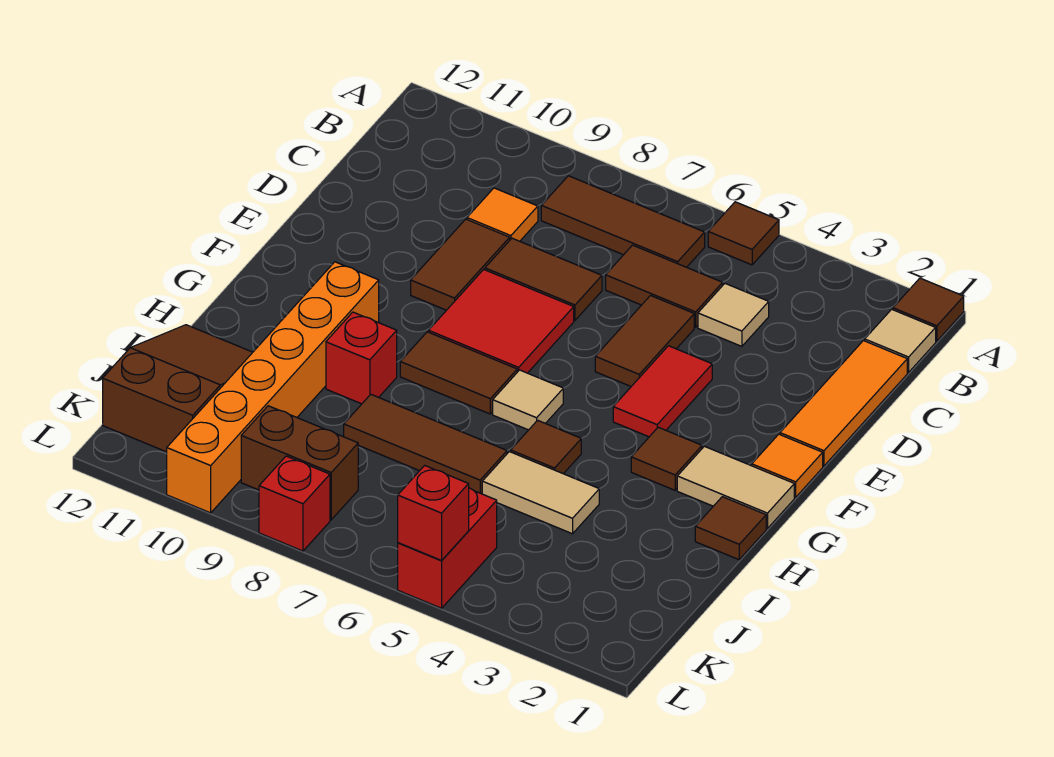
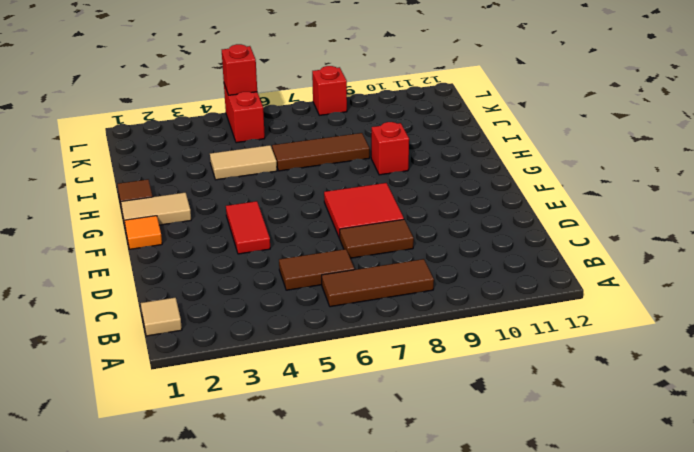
none -> brown tile A1 level 1
none -> brown tile A5 level 1
none -> orange tile C1:E1 level 1

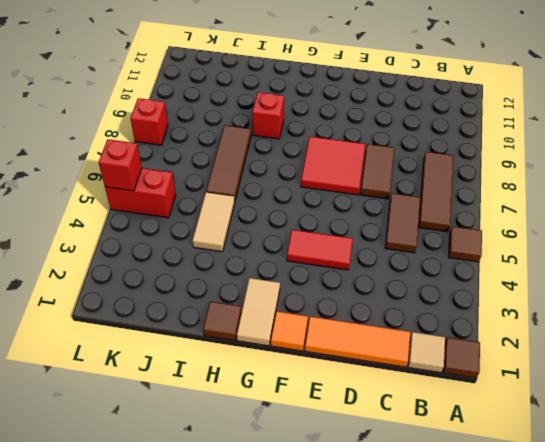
none -> tan tile C4 level 1
none -> orange tile C9 level 1
none -> brown tile D5:E5 level 1

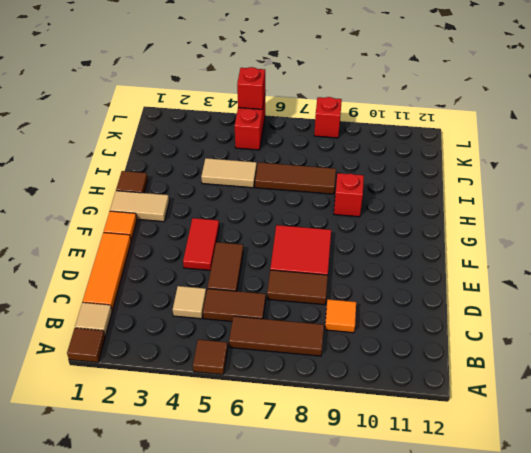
none -> brown tile D9:E9 level 1
none -> brown tile G3 level 1
none -> tan tile G6 level 1

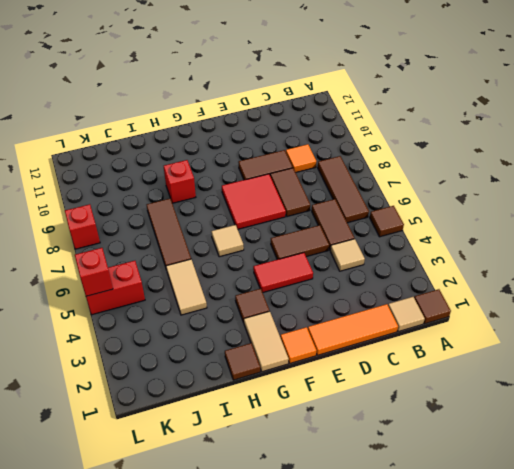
none -> brown tile G7:G8 level 1
none -> orange brick G10:L10 level 1
none -> brown tile H5 level 1

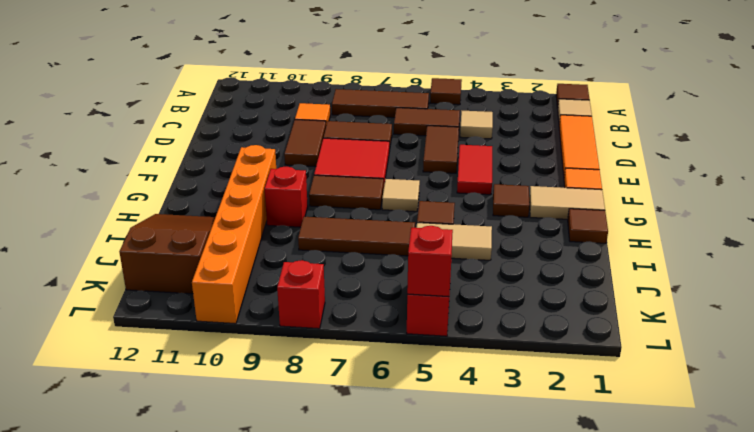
none -> brown brick K8:K9 level 1

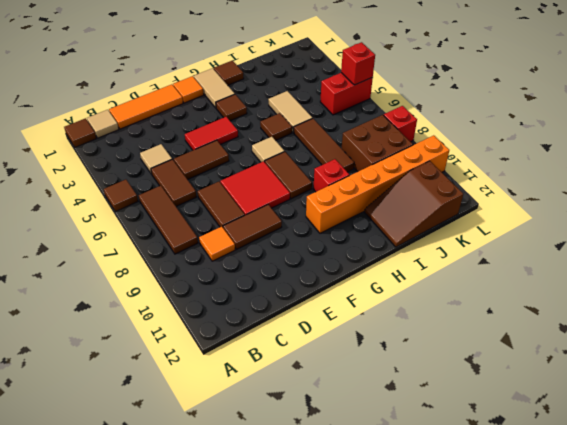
brown brick J8:K9 level 1 -> brown brick K8:K9 level 1

